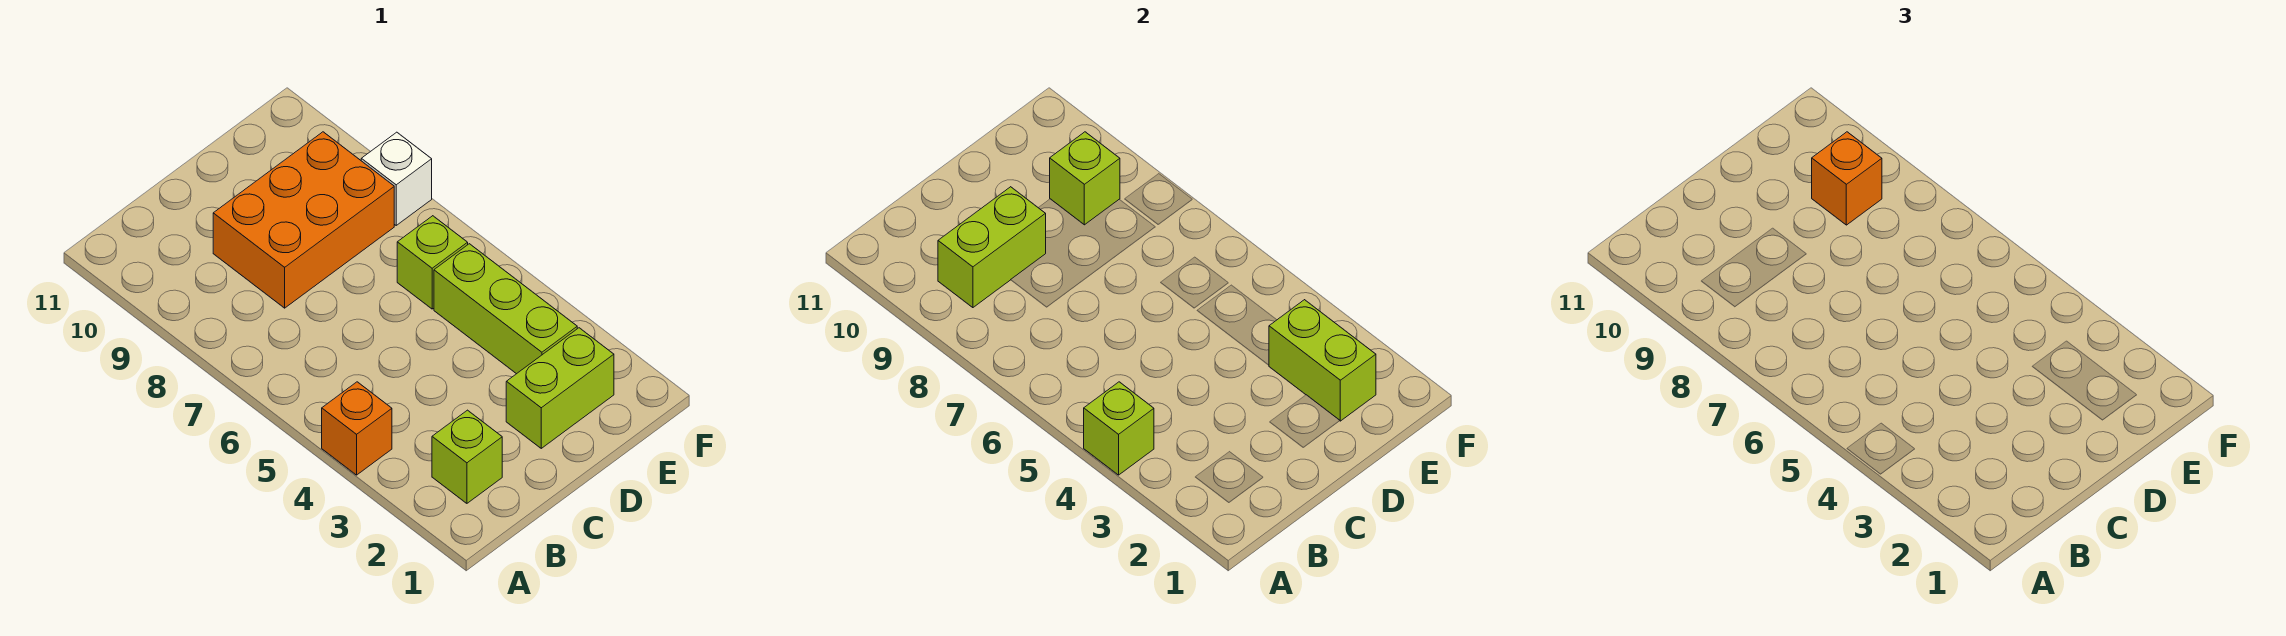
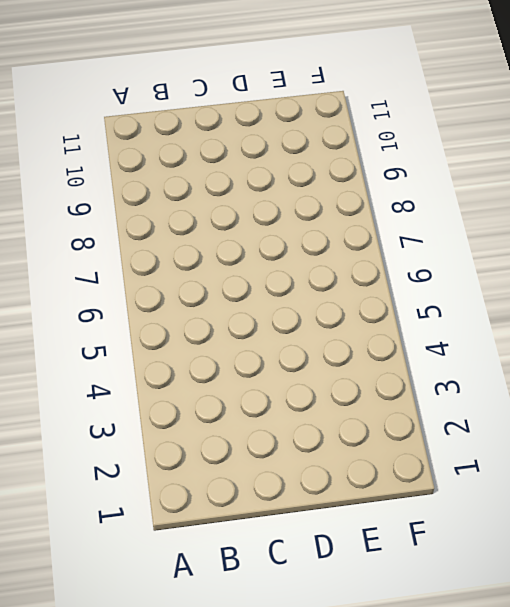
none -> orange brick A4 level 1
none -> lime brick B2 level 1
none -> orange brick C8:E9 level 1

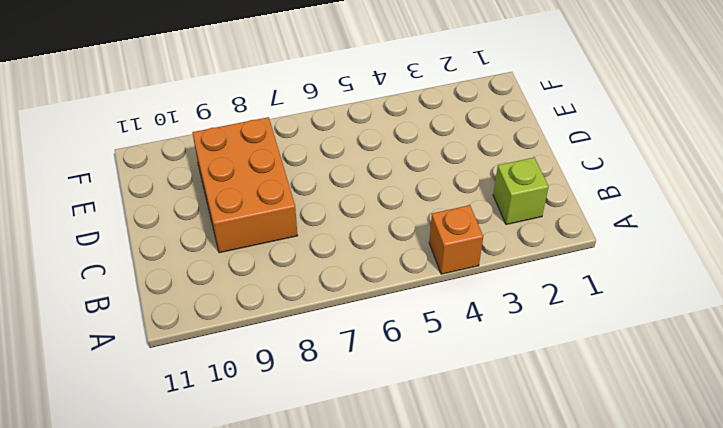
none -> lime brick D2:E2 level 1
none -> lime brick E3:E5 level 1
none -> lime brick E6 level 1

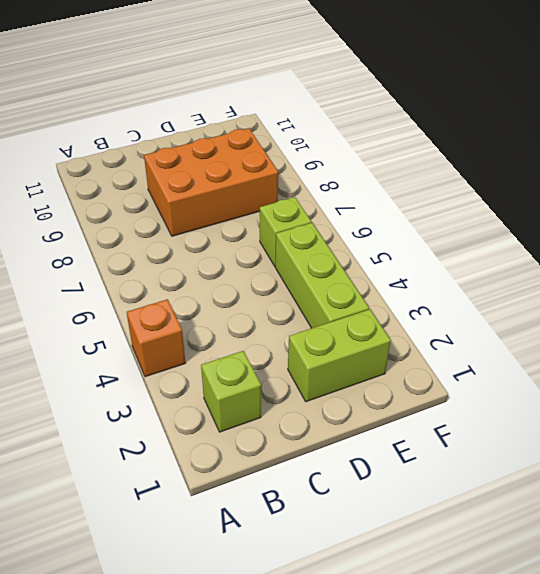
none -> white brick F8 level 1
none -> lime brick A4 level 2
none -> lime brick B9:C9 level 2

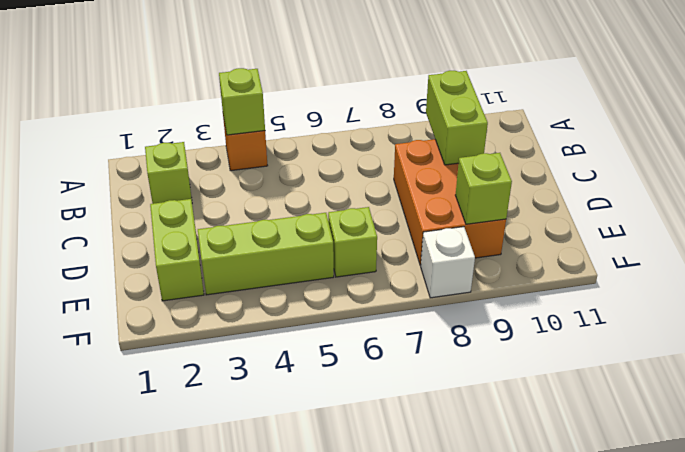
none -> lime brick E2:E3 level 2
none -> orange brick E9 level 3

